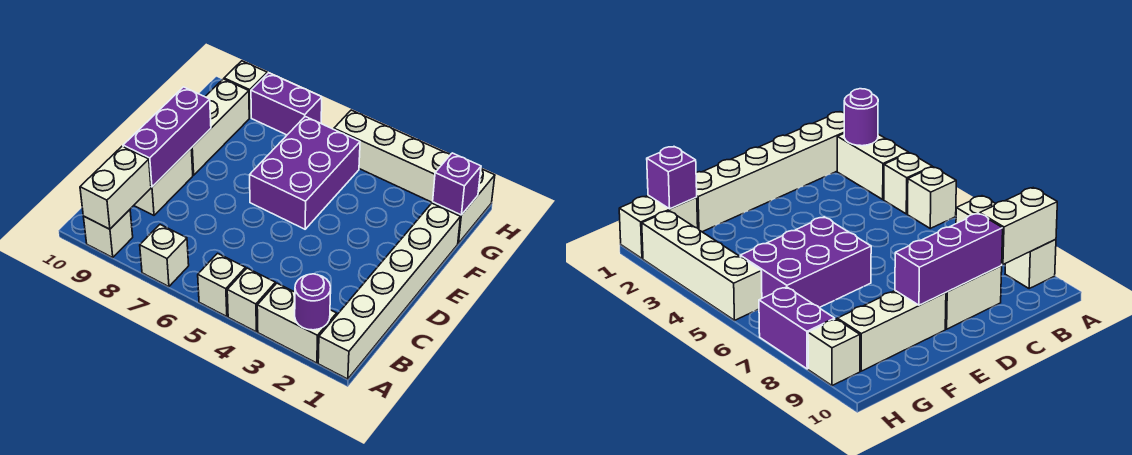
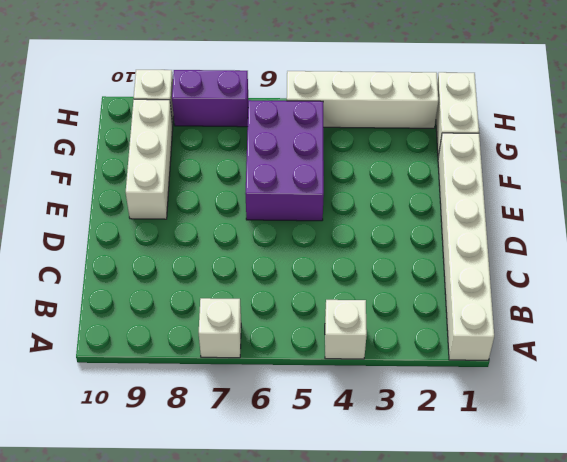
none -> white brick A2:A3 level 1
none -> white brick A5 level 1
none -> white brick A9 level 1

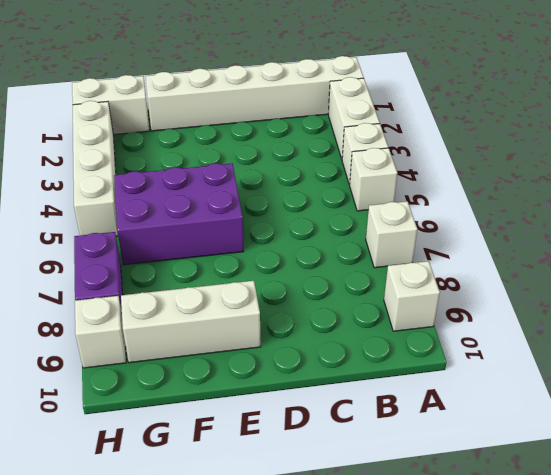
none -> white brick C9:D9 level 1
none -> purple round brick A2 level 2
none -> white brick A9:B9 level 2

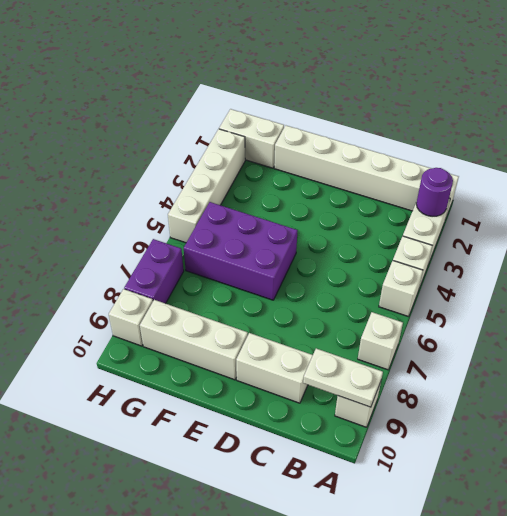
white plate A9:B9 level 2 -> white brick A9:B9 level 2
none -> purple brick C9:E9 level 2
none -> purple brick G1 level 2

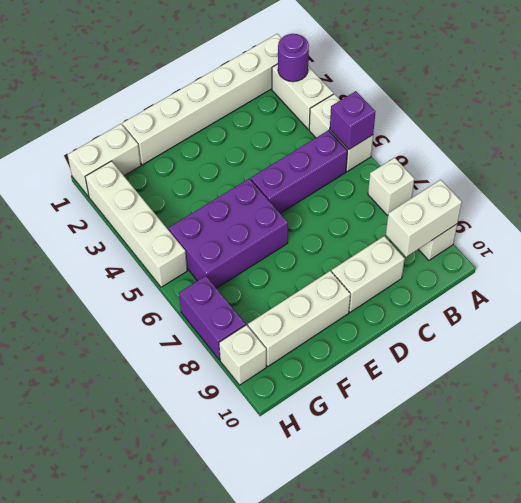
purple brick A5 level 2 -> purple brick G1 level 2
purple brick B5:D5 level 1 -> purple brick C9:E9 level 2

